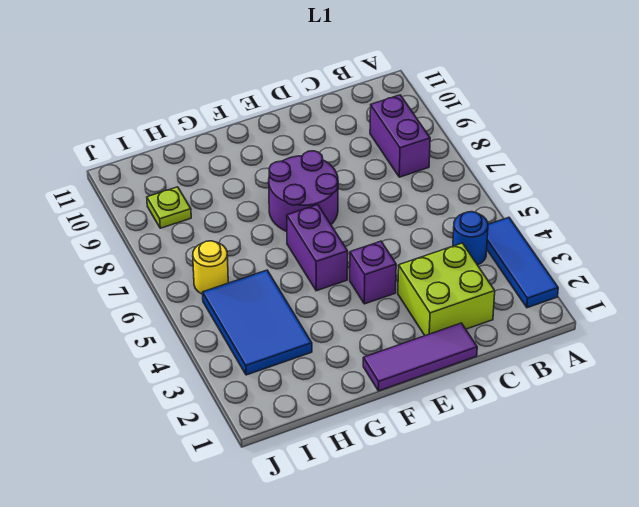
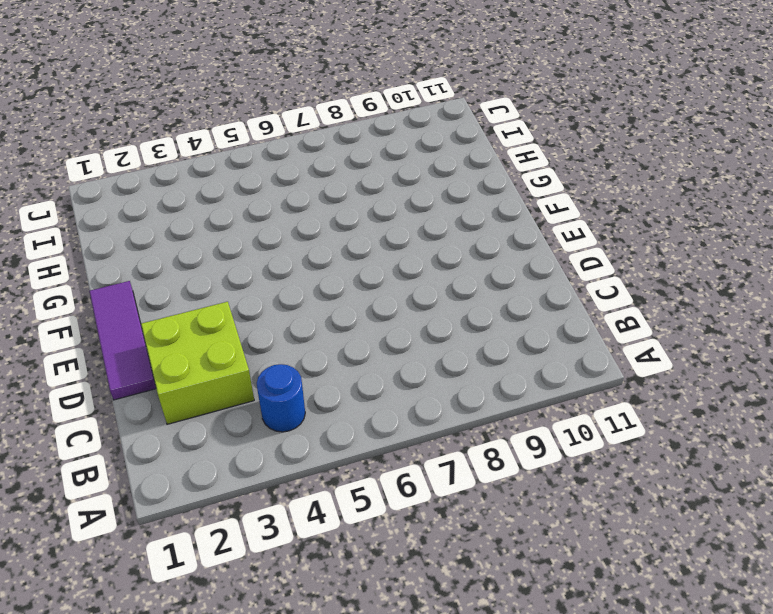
none -> blue tile A2:A4 level 1
none -> purple brick B8:B9 level 1

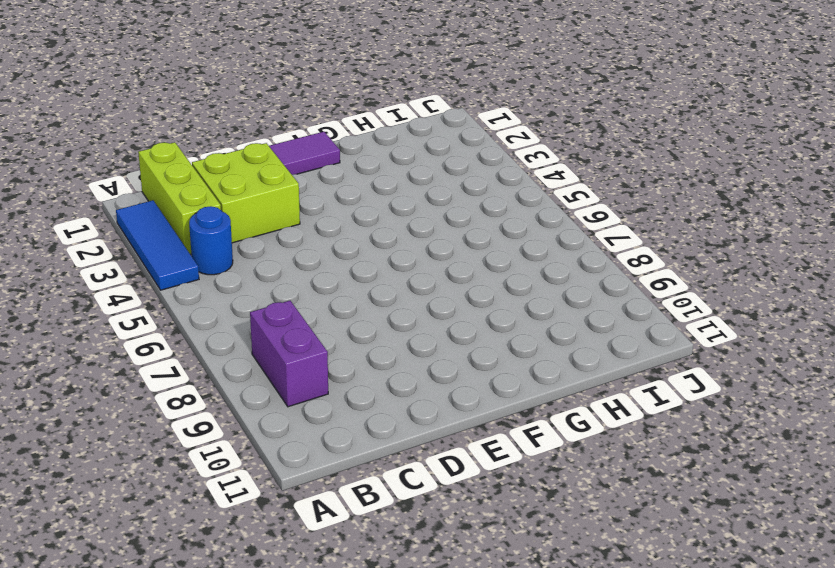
lime brick B1:B3 level 1 -> none
none -> purple brick E4 level 1
none -> purple round brick E7:F8 level 1

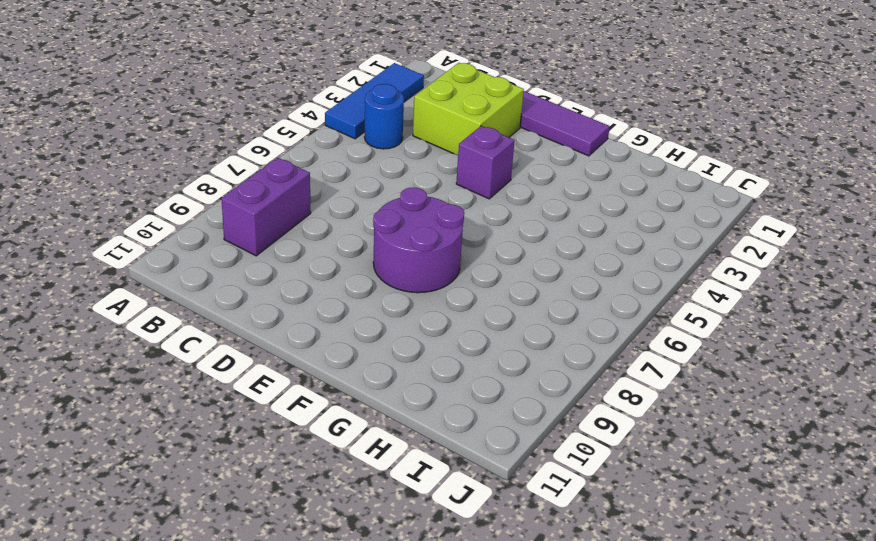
none -> purple brick F5:F6 level 1
none -> blue tile H3:I5 level 1

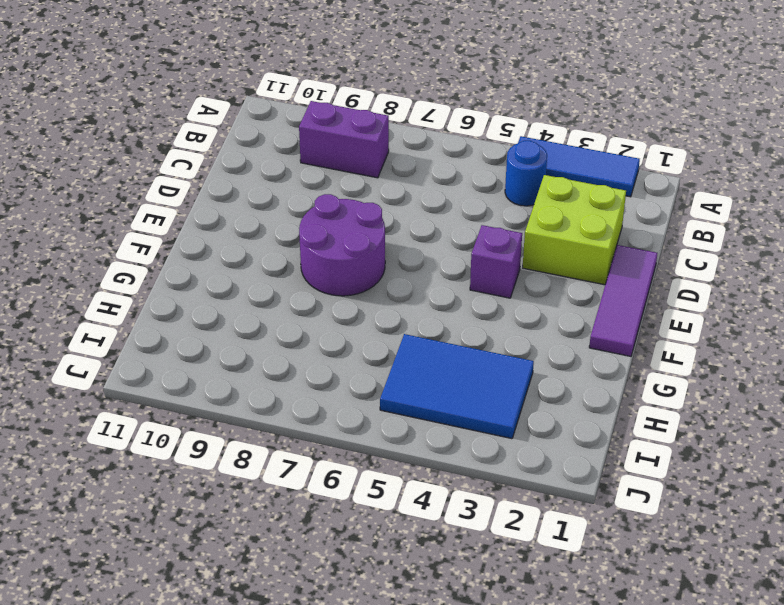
none -> purple brick F5:F6 level 1
none -> yellow round brick I6 level 1

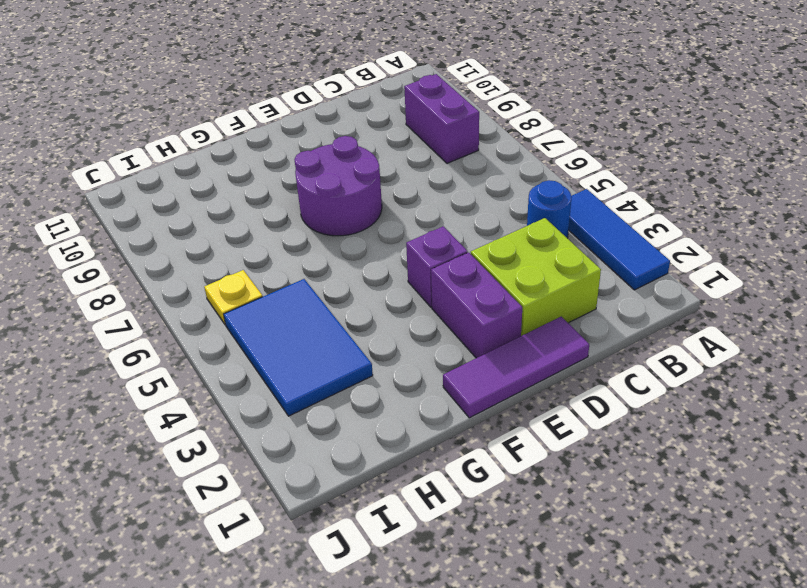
purple brick E2:E3 level 1 -> purple brick F5:F6 level 1
yellow plate I6 level 1 -> yellow round brick I6 level 1
none -> lime plate I9 level 1

